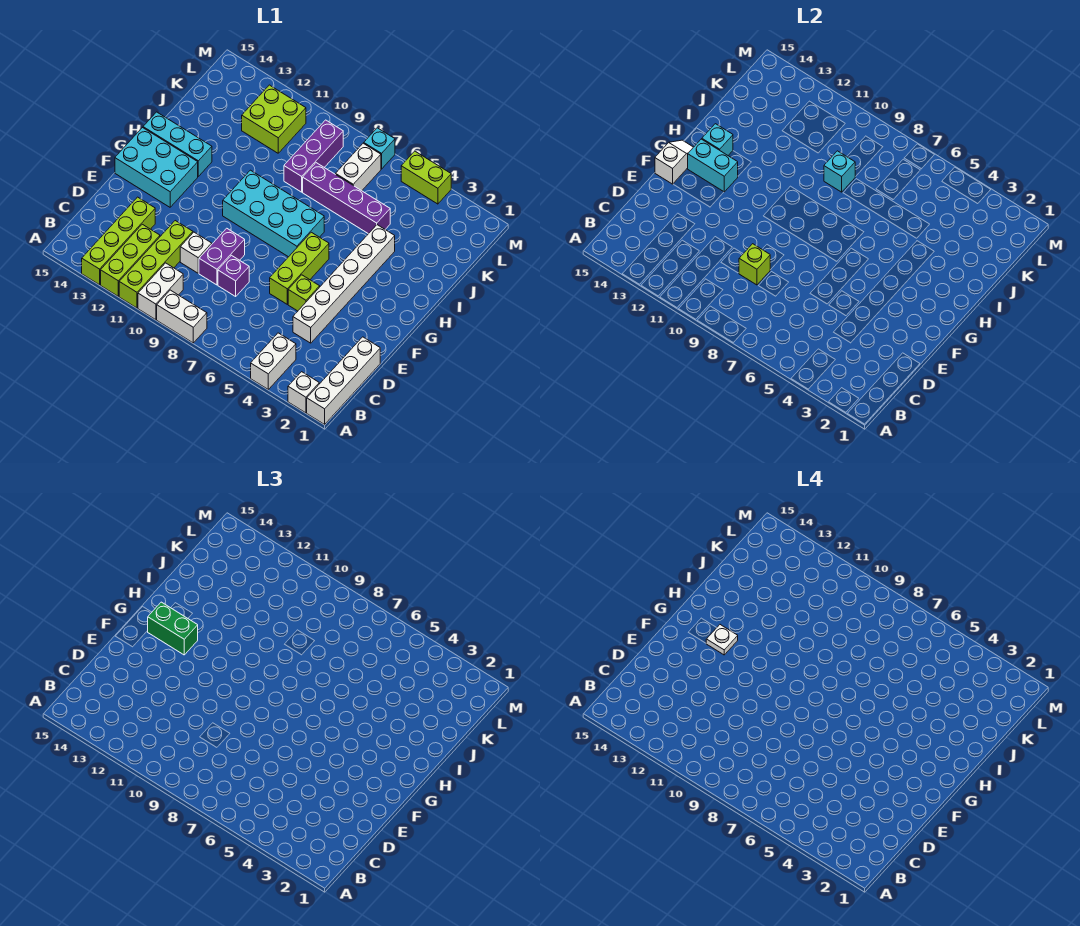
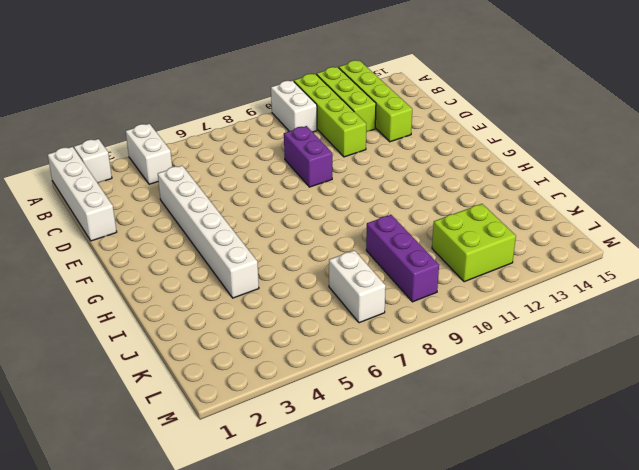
none -> white brick A8:A9 level 1
none -> purple brick D8 level 1
none -> white brick D10 level 1
none -> lime brick E5 level 1

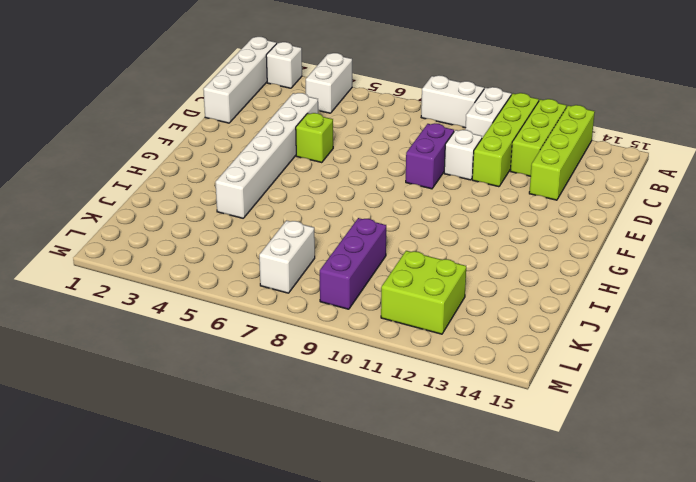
none -> purple brick D8 level 1
none -> lime brick E6:G6 level 1
none -> cyan brick F13:G15 level 1
none -> cyan brick G7:H10 level 1

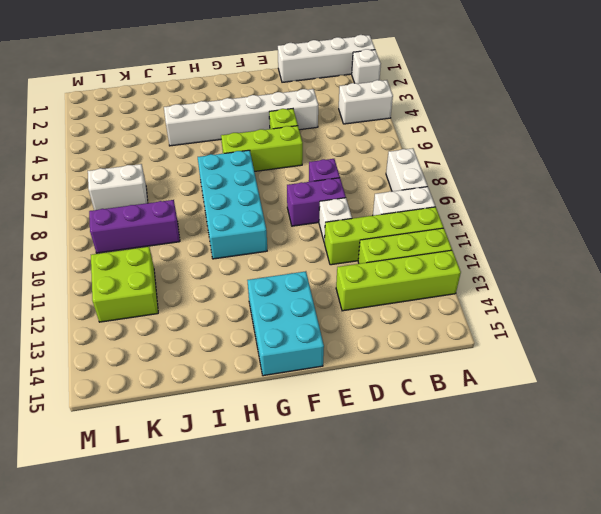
none -> cyan brick H13:H15 level 1
none -> purple brick J5:J8 level 1
none -> lime brick M4:M5 level 1
none -> cyan brick M7 level 1

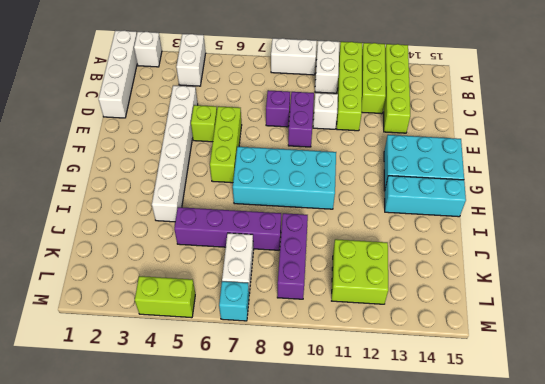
none -> lime brick D9 level 2
none -> white slope F15:G15 level 2 top F
none -> cyan brick G13:G14 level 2
none -> cyan brick H14 level 2

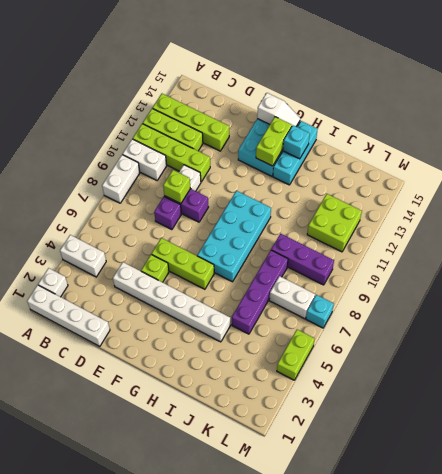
lime brick G13:G14 level 2 -> cyan brick G13:G14 level 2
none -> cyan brick J9 level 2
none -> green brick G13:G14 level 3
none -> white plate G13 level 4

